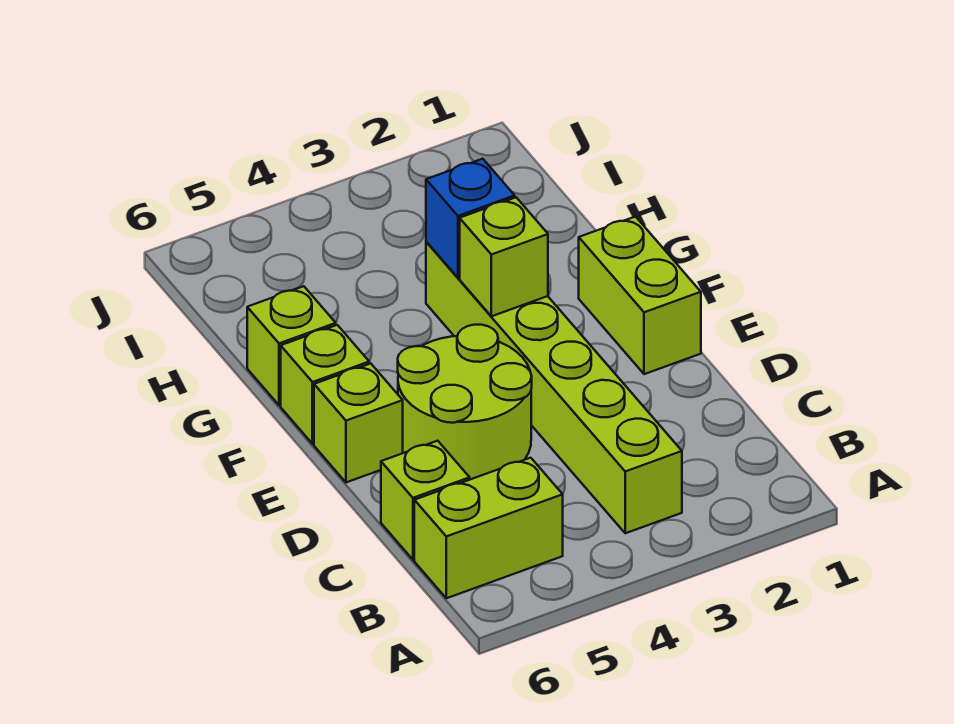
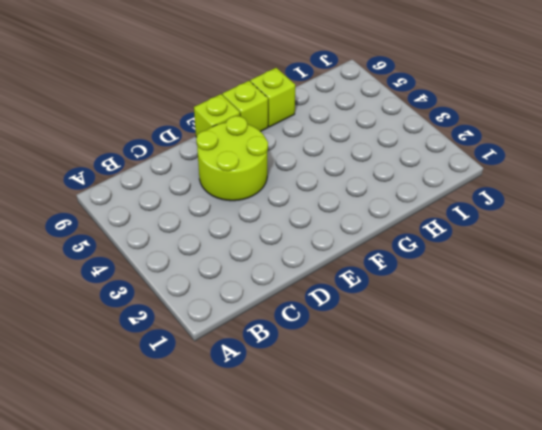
none -> lime brick B3:G3 level 1
none -> lime brick B5:B6 level 1

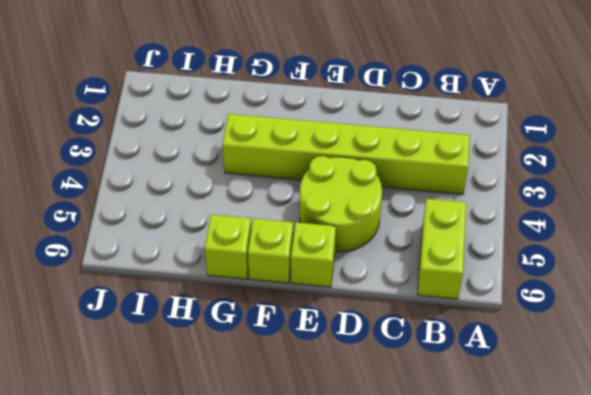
none -> lime brick C6 level 1
none -> lime brick E1:F1 level 1

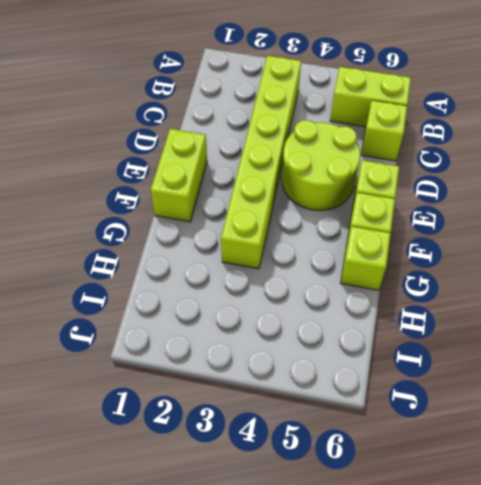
none -> lime brick F3 level 2
none -> blue brick G3 level 2

